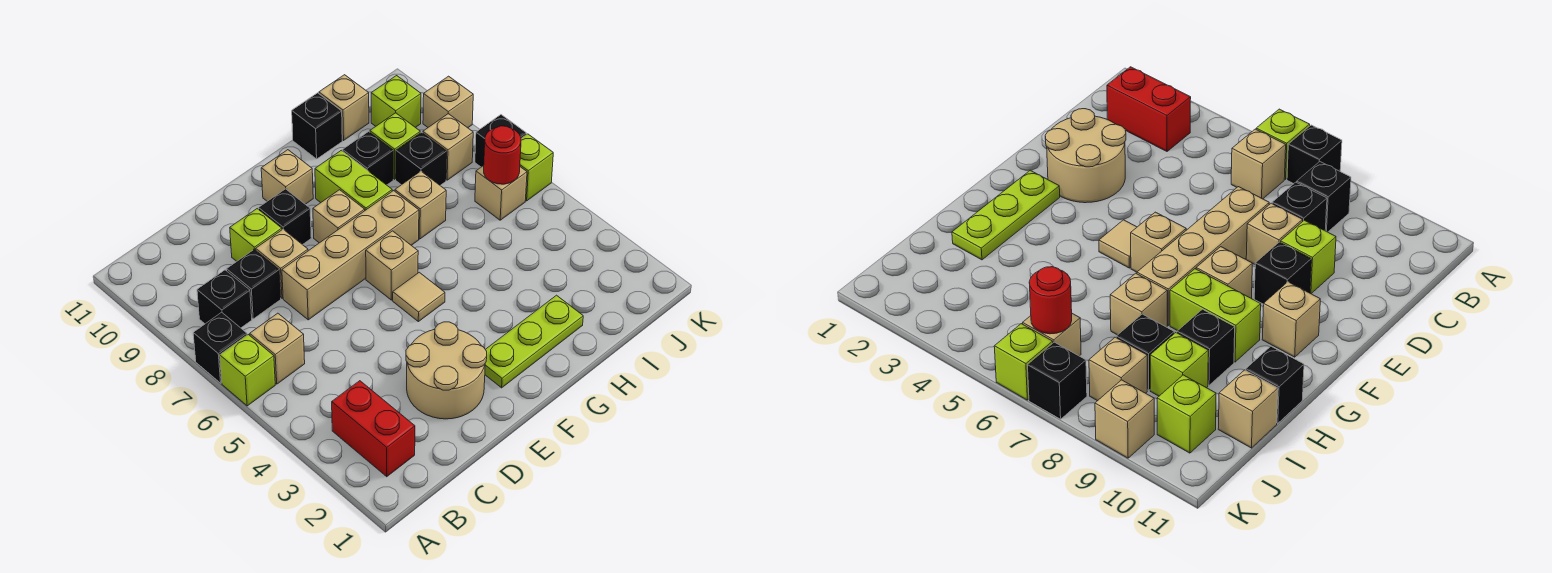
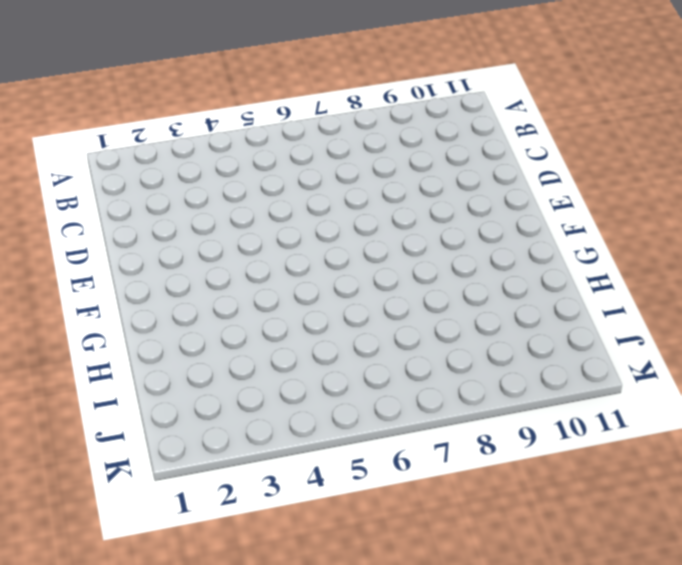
none -> lime brick A6 level 1
none -> black brick A7 level 1
none -> red brick B2:B3 level 1
none -> tan brick B6 level 1

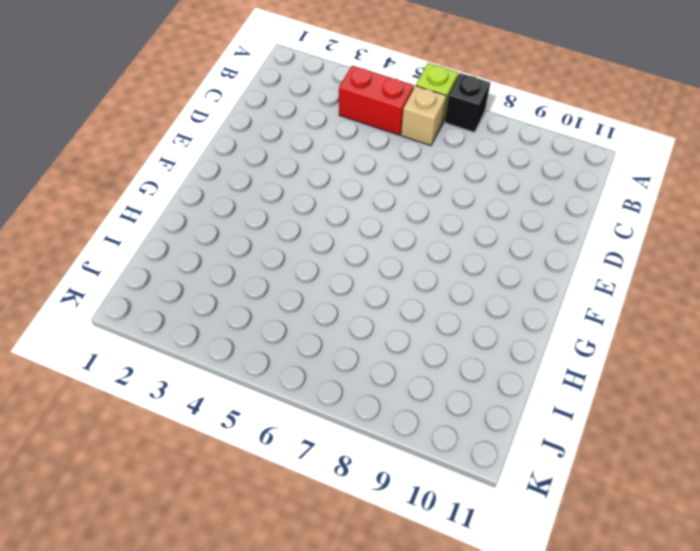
red brick B4:B5 level 1 -> red brick B2:B3 level 1
none -> black brick B8 level 1
none -> black brick C8 level 1
none -> tan round brick D2:E3 level 1
none -> tan brick D7:G7 level 1

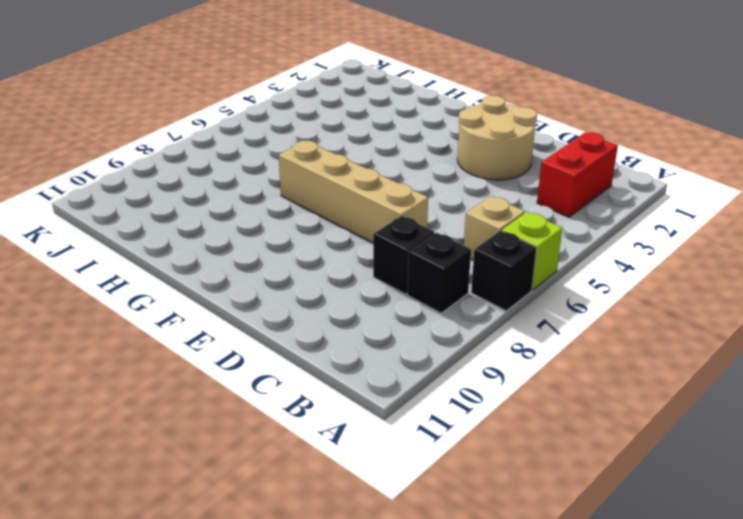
none -> tan brick D8 level 1
none -> lime brick D9 level 1
none -> black brick E9 level 1
none -> lime plate F2:H2 level 1

